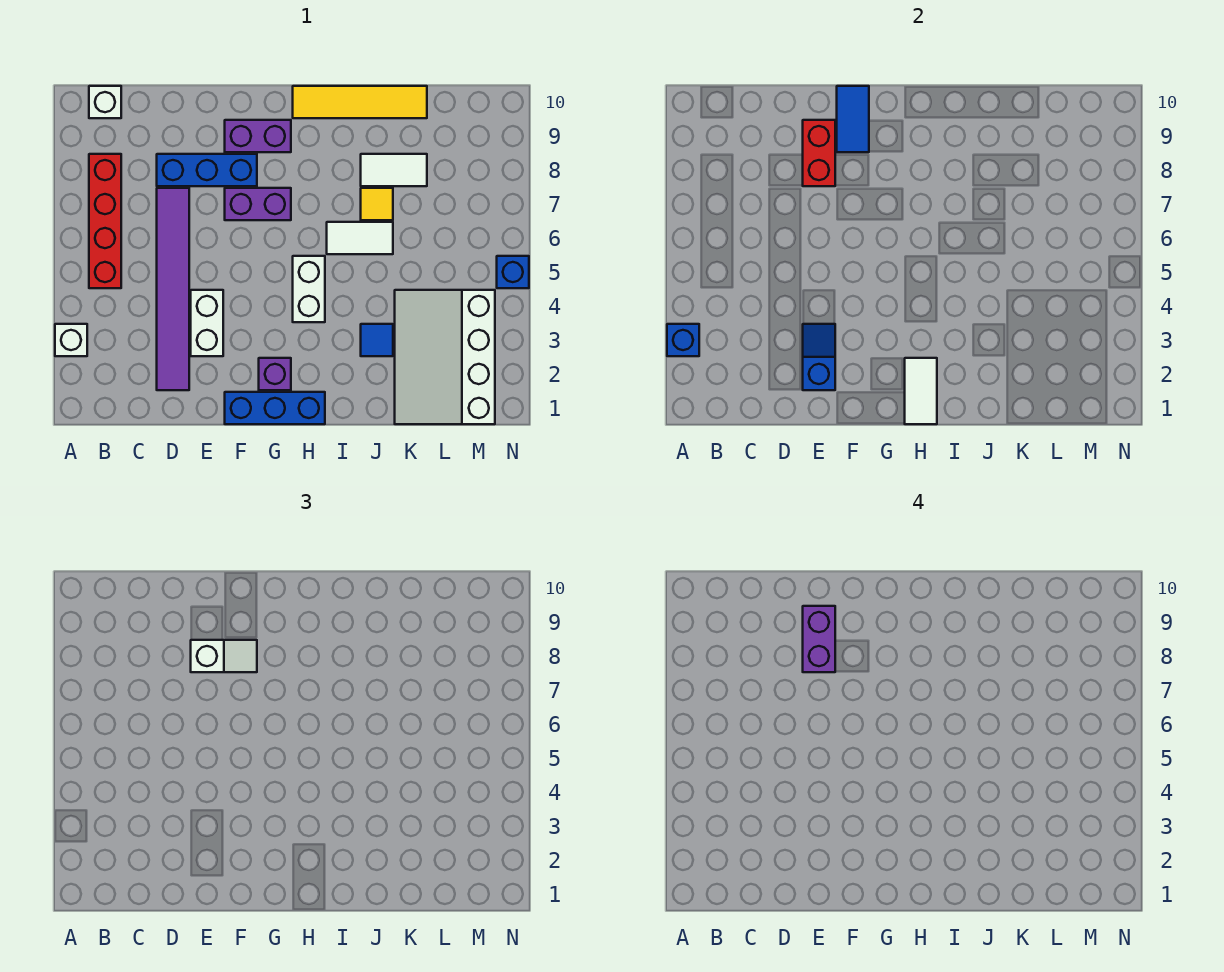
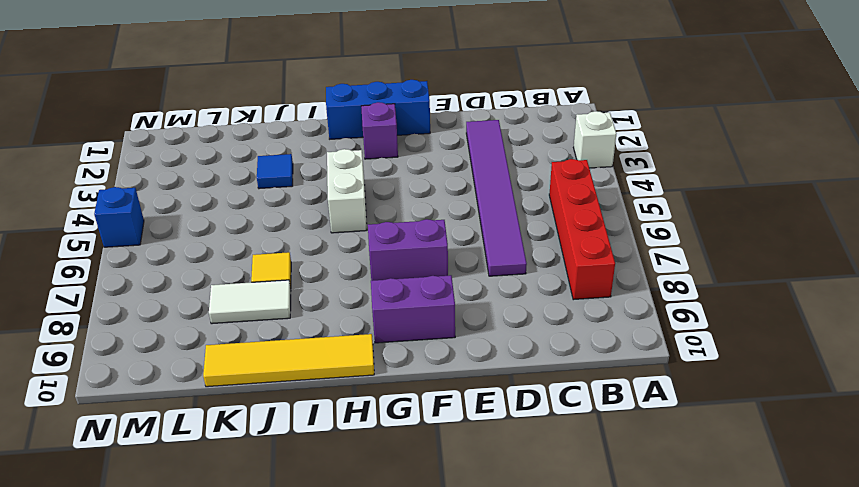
none -> white brick B10 level 1
none -> blue brick D8:F8 level 1
none -> white brick E3:E4 level 1

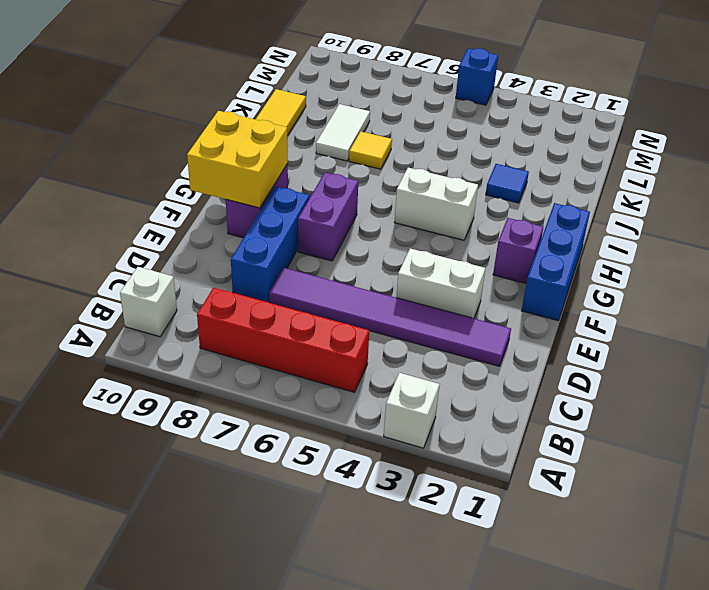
yellow brick F9:G10 level 2 -> blue tile F9:F10 level 2
none -> white tile I6:J6 level 1
none -> white slope K1:M4 level 1 top M
none -> blue brick A3 level 2

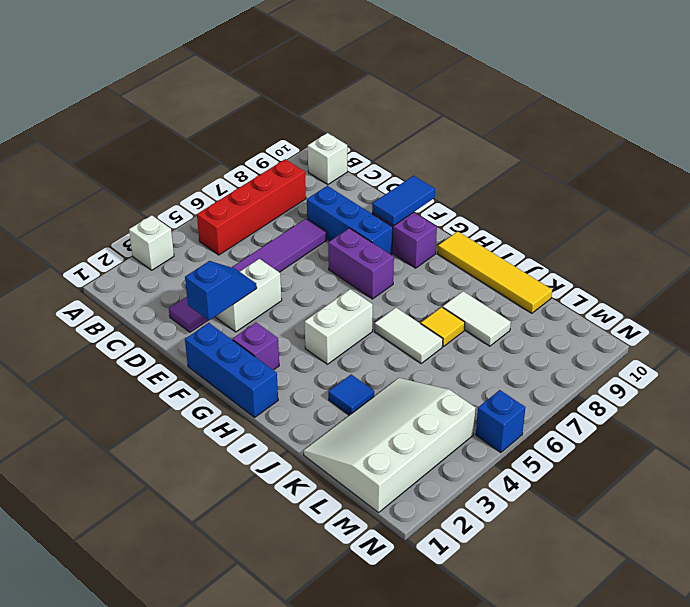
none -> blue brick A3 level 2
none -> red brick E8:E9 level 2
none -> white tile H1:H2 level 2

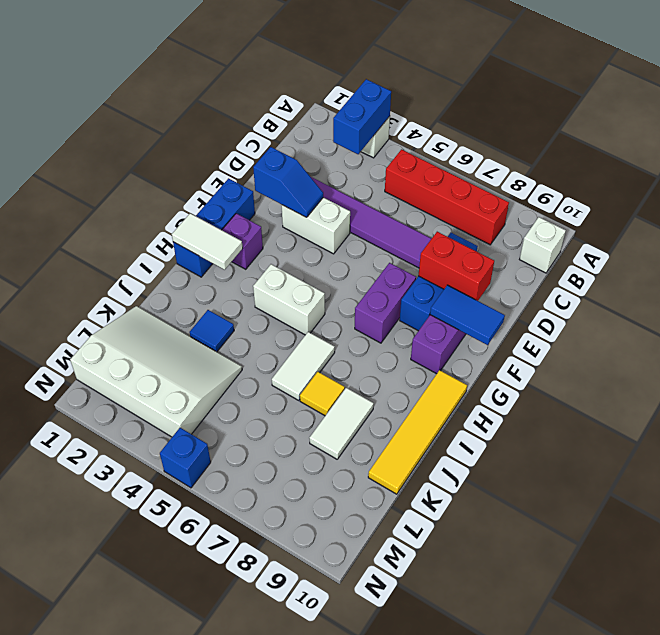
blue brick A3:B3 level 2 -> blue brick A3 level 2
none -> white slope E8:F8 level 3 top E
none -> purple brick E8:E9 level 4

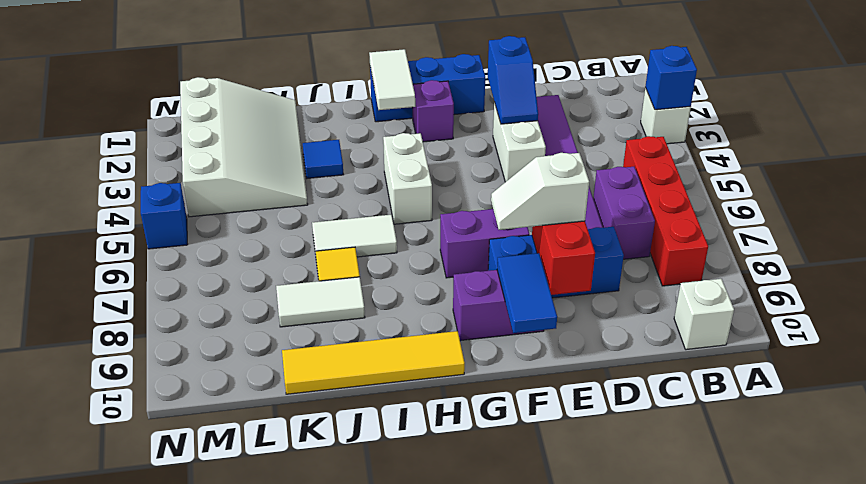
purple brick C6:C7 level 1 -> purple brick E8:E9 level 4

